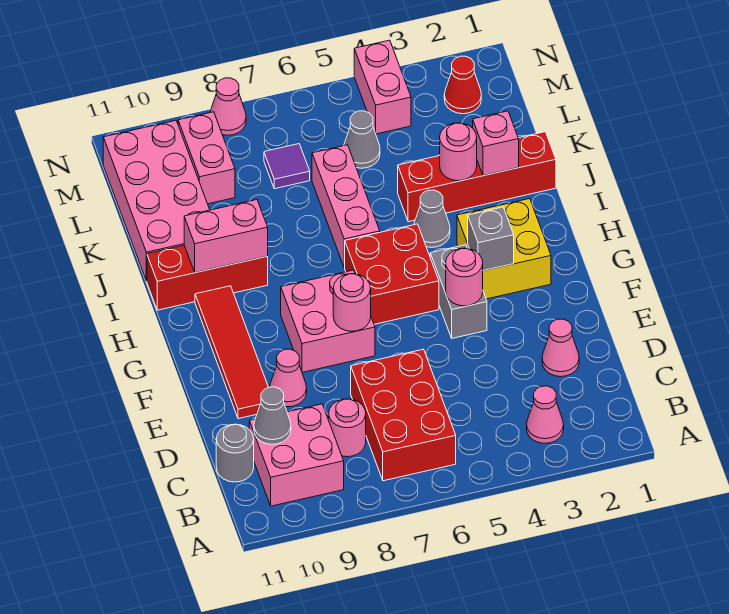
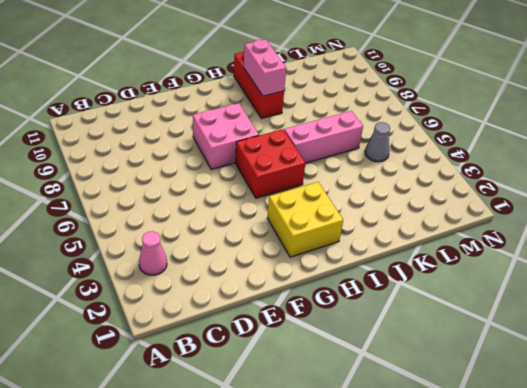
none -> red brick B6:D7 level 1
none -> pink brick B9:C10 level 1
none -> pink round brick C8 level 1
none -> grey round brick C11 level 1

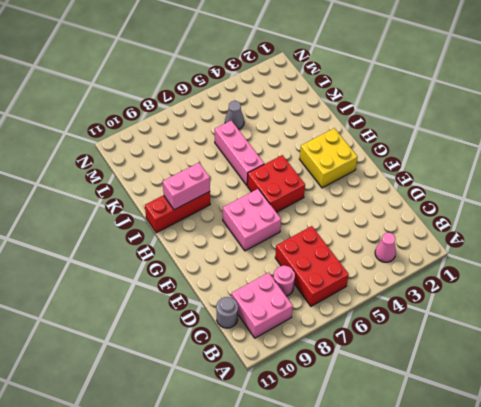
none -> pink cone D2 level 1
none -> pink cone E9 level 1
none -> red tile E10:H10 level 1
none -> grey brick F4:G4 level 1

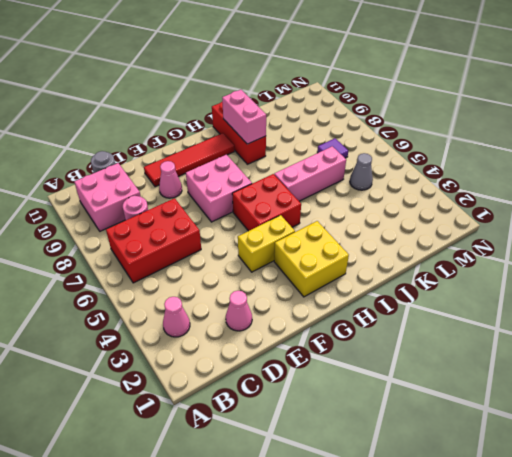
yellow brick F4:G4 level 1 -> grey brick F4:G4 level 1
none -> grey cone I4 level 1
none -> red brick J1:J4 level 1
none -> pink brick J10:M11 level 1
none -> pink brick L9:M9 level 1

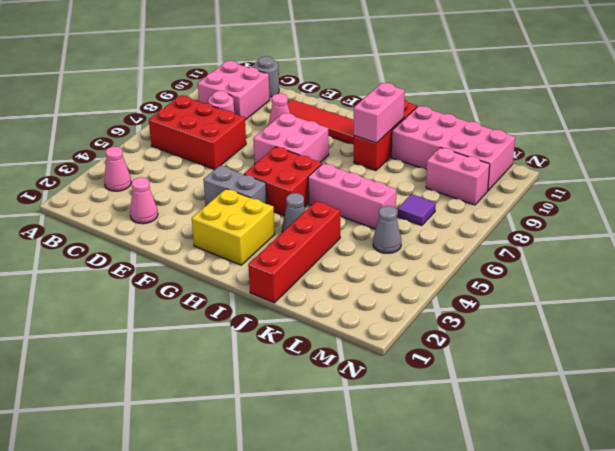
none -> red cone M2 level 1
none -> pink brick M4:N4 level 1
none -> pink cone N8 level 1
none -> grey cone C10 level 2

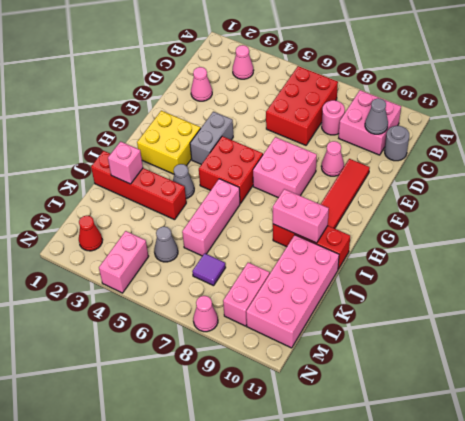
none -> pink round brick F4 level 2
none -> pink round brick F7 level 2
none -> grey brick G3 level 2
none -> pink round brick J3 level 2

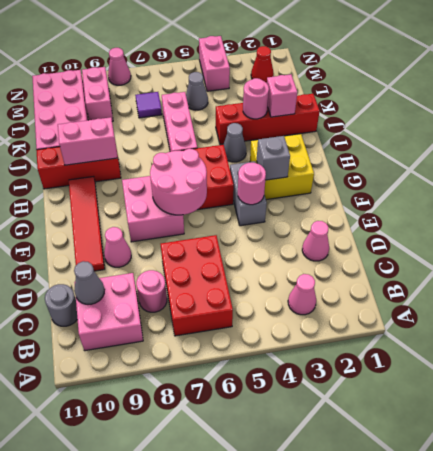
pink round brick F6:G7 level 2 -> pink round brick F7 level 2

